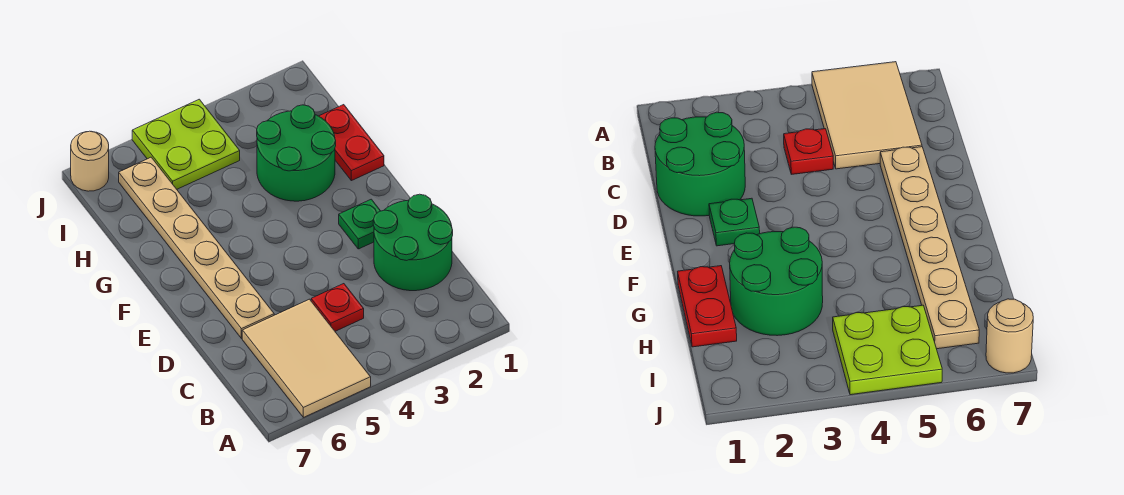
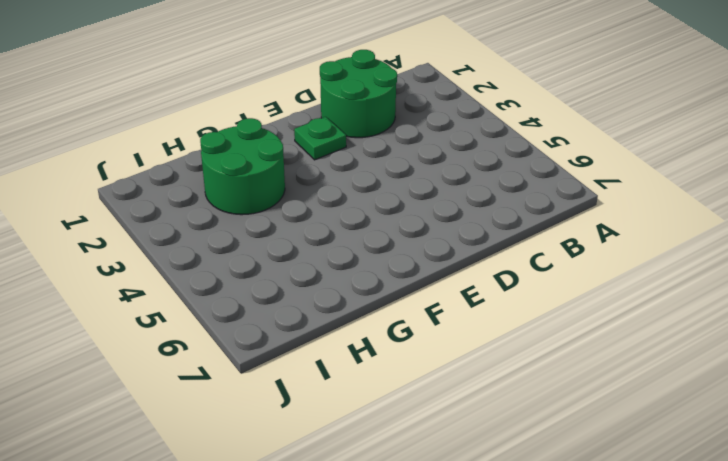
none -> tan tile A5:C6 level 1
none -> red plate C4 level 1

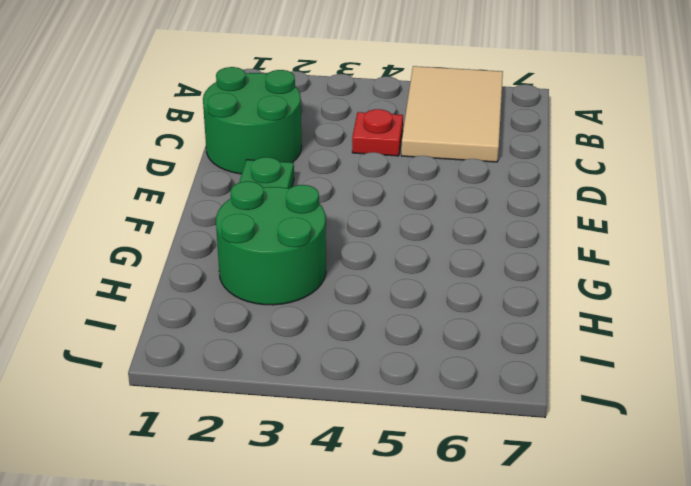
none -> tan plate D6:I6 level 1
none -> red plate G1:H1 level 1

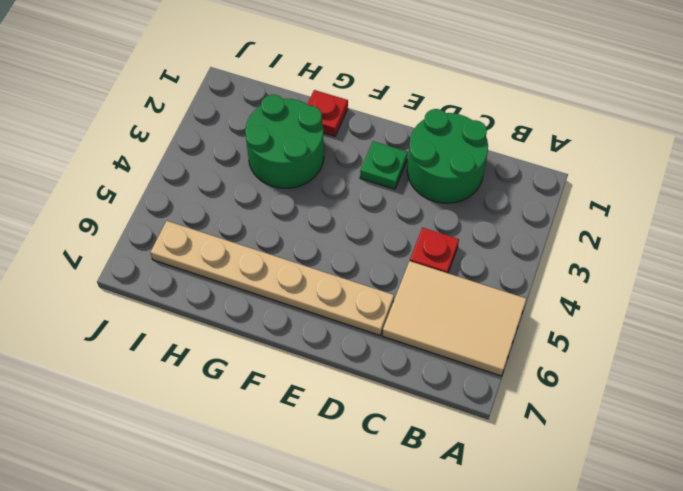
red plate G1 level 1 -> red plate G1:H1 level 1
none -> lime plate I4:J5 level 1
none -> tan round brick J7 level 1

